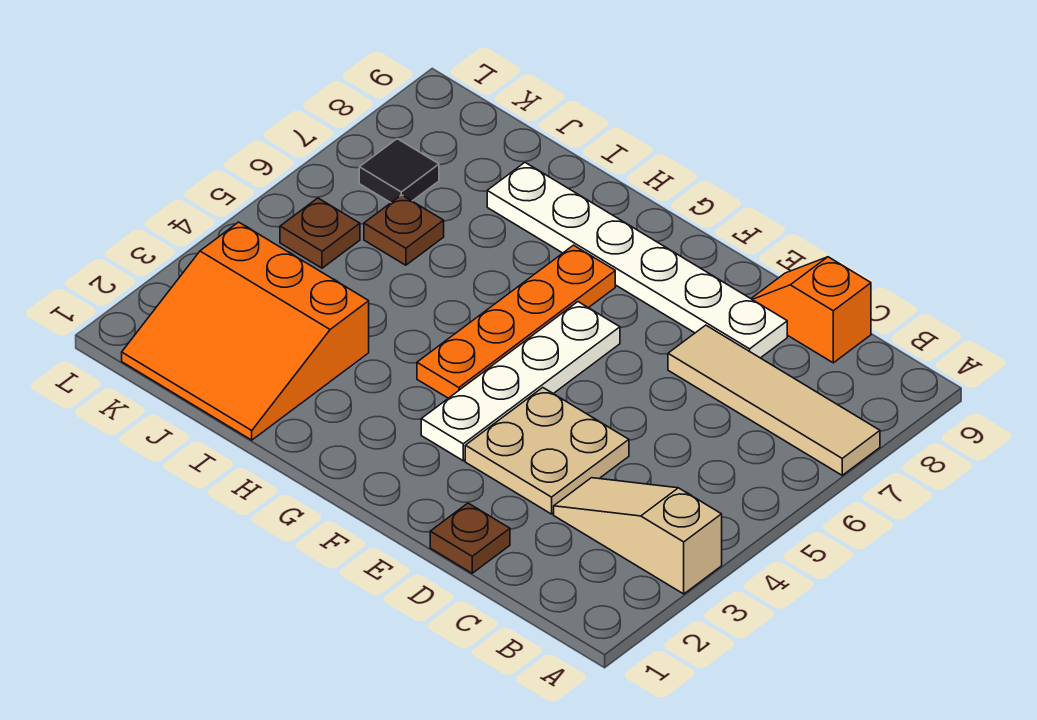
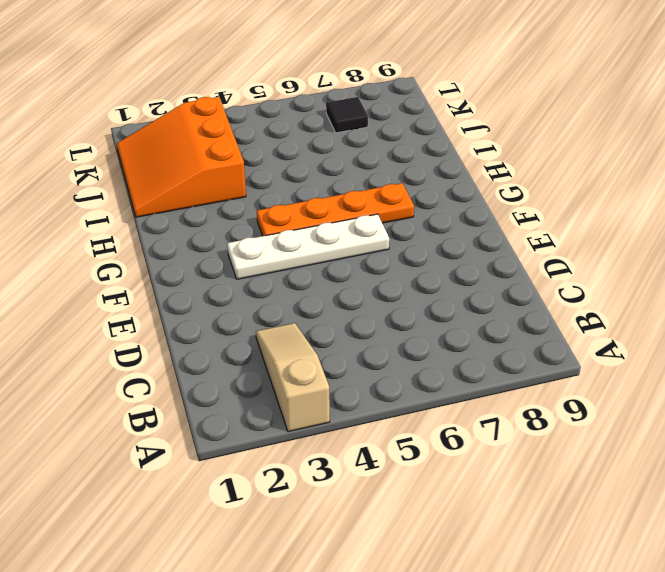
none -> tan tile A7:D7 level 1
none -> orange slope C9:D9 level 1 top C
none -> brown plate D1 level 1

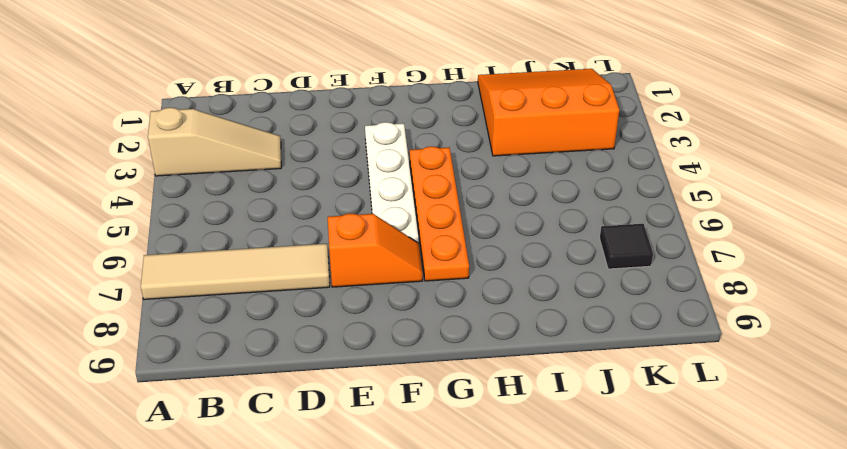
orange slope E7:F7 level 1 top E -> orange slope C9:D9 level 1 top C
none -> brown plate D1 level 1
none -> tan plate D3:E4 level 1
none -> white plate D8:I8 level 1

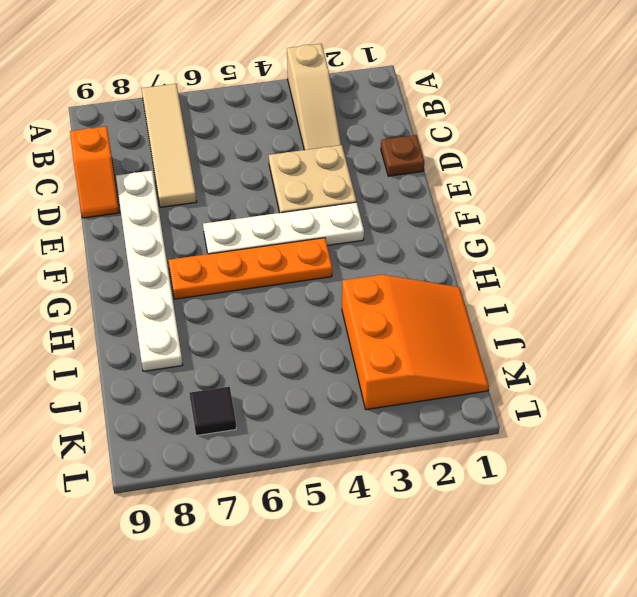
none -> brown plate J6 level 1
none -> brown plate K5 level 1

